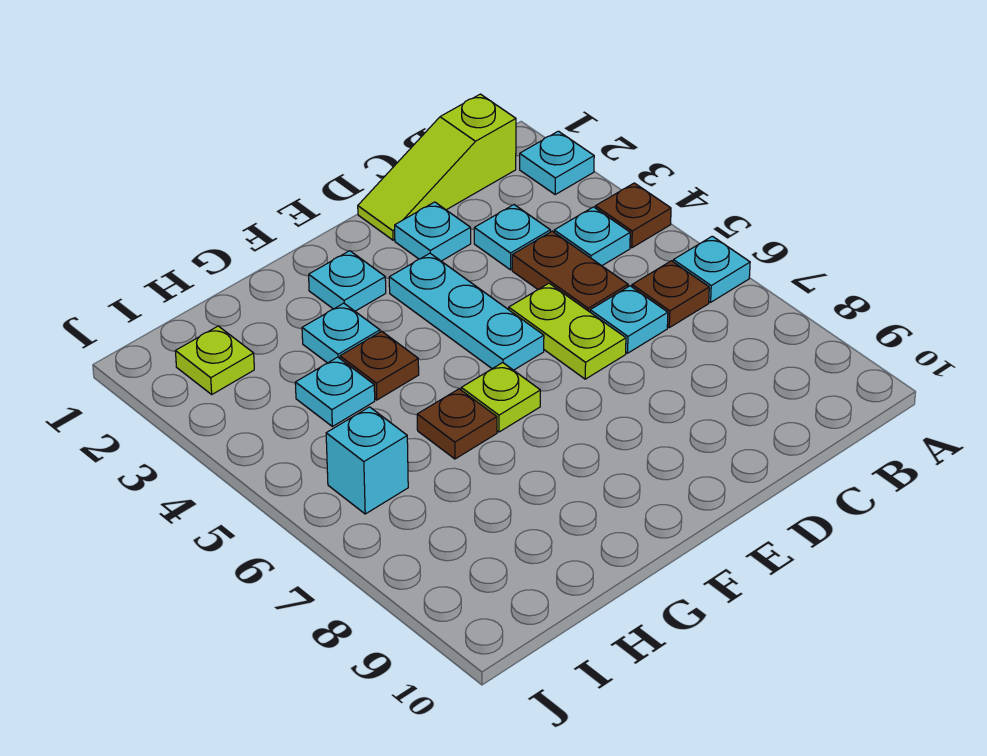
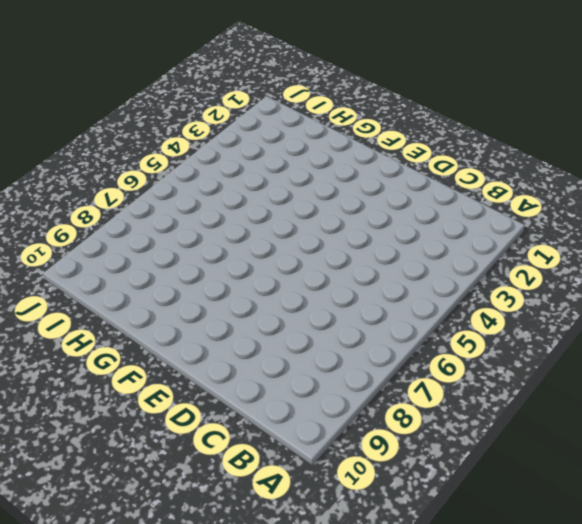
none -> cyan plate A2 level 1
none -> brown plate A4 level 1
none -> cyan plate A6 level 1

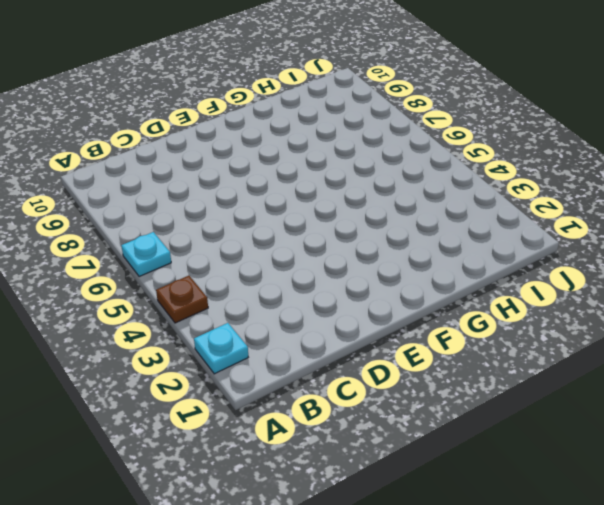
none -> lime slope B1:D1 level 1 top B
none -> cyan plate B4 level 1
none -> brown plate B6 level 1

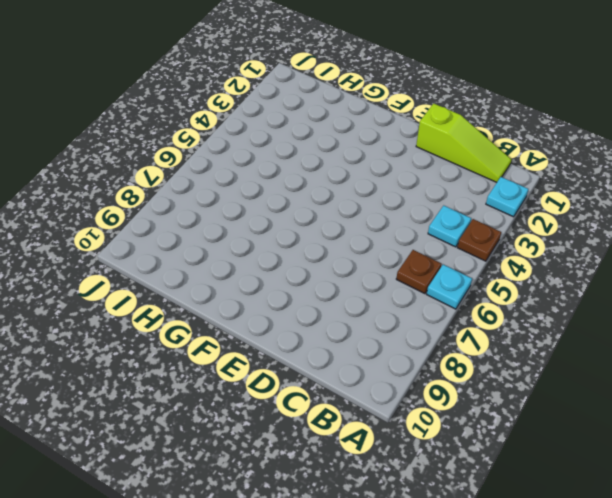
lime slope B1:D1 level 1 top D -> lime slope B1:D1 level 1 top B
none -> cyan plate C3 level 1
none -> brown plate C4:C5 level 1
none -> cyan plate C6 level 1

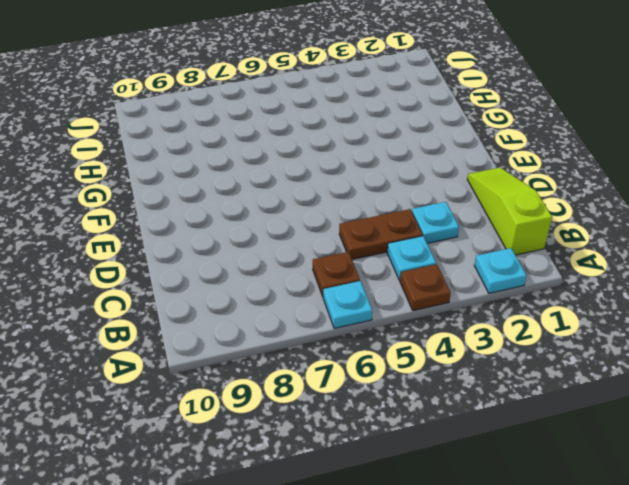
none -> cyan plate C6 level 1
none -> cyan plate D2 level 1
none -> lime plate D5:D6 level 1

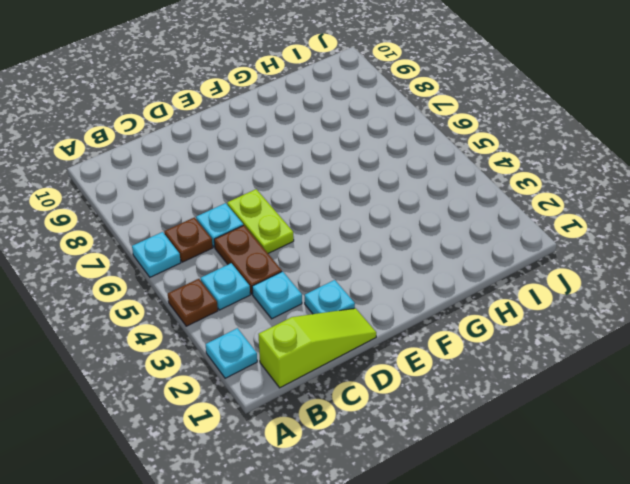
none -> cyan plate E3:E5 level 1
none -> cyan plate F2 level 1
none -> lime plate F6 level 1

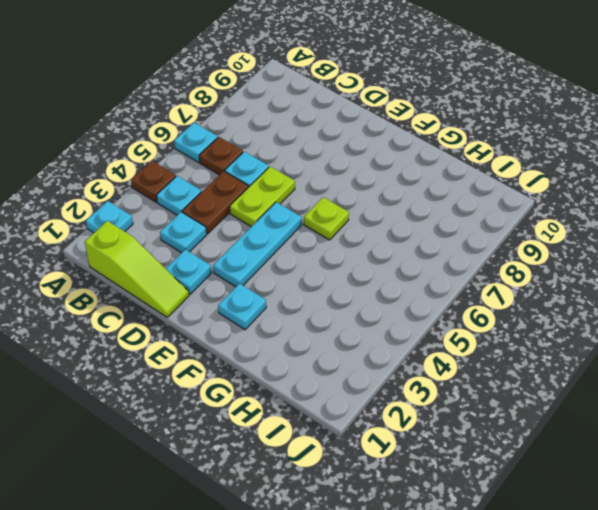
none -> cyan plate G3 level 1
none -> brown plate G4 level 1
none -> brown plate G6 level 1

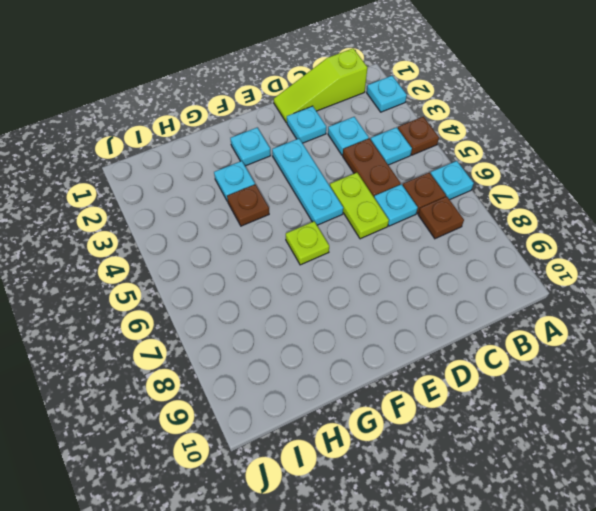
brown plate B7 level 1 -> brown plate G6 level 1
none -> cyan plate H4 level 1
none -> lime plate I2 level 1
none -> cyan brick I6 level 1

